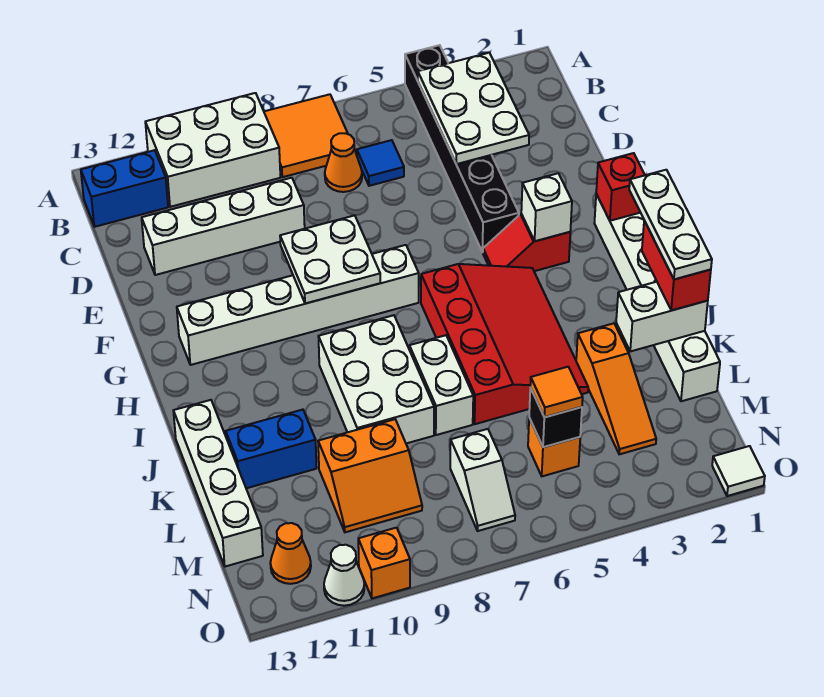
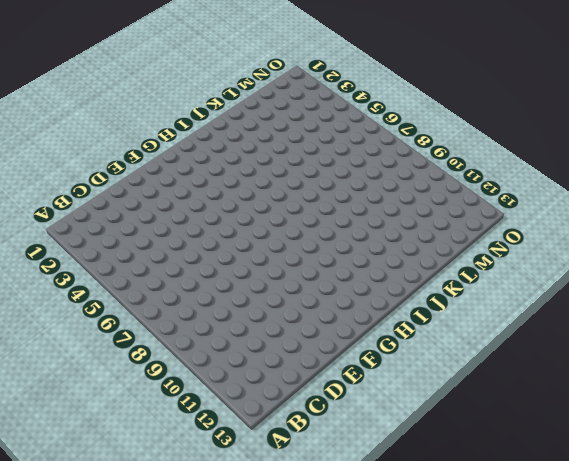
none -> black brick A4:F4 level 1
none -> orange tile A7:B8 level 1
none -> white brick A9:B11 level 1
none -> blue brick B12:B13 level 1

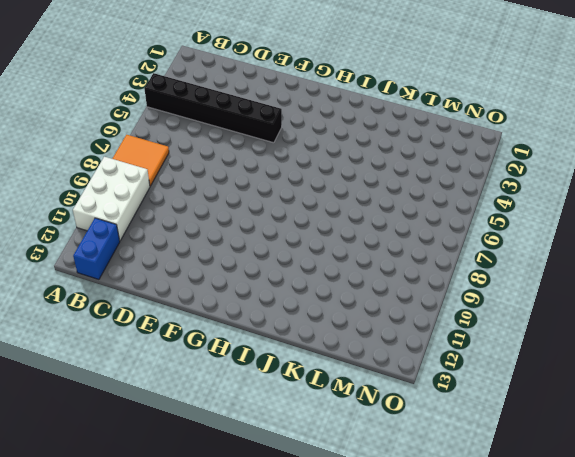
none -> blue tile C6 level 1
none -> orange cone C7 level 1
none -> white brick D9:D12 level 1
none -> white brick G1:L1 level 1

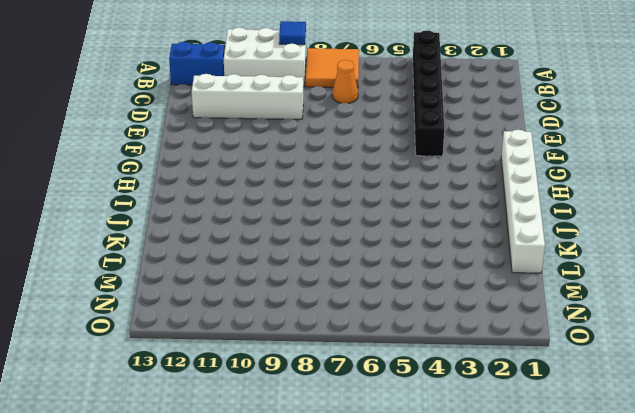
blue tile A9 level 2 -> blue tile C6 level 1
none -> red slope G3:G4 level 1 top 3
none -> white brick G7:G12 level 1
none -> red slope H4:K6 level 1 top 6
none -> white brick I8:K9 level 1

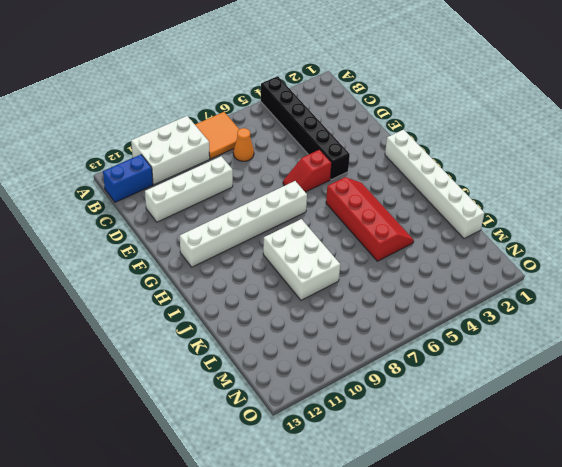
red slope F5:F6 level 1 top 5 -> red slope G3:G4 level 1 top 3
red slope H4:K5 level 1 top 5 -> red slope H4:K6 level 1 top 6
none -> blue tile C6 level 1
none -> white brick J7:K7 level 1
none -> white brick J13:M13 level 1
none -> orange slope K3:M3 level 1 top K

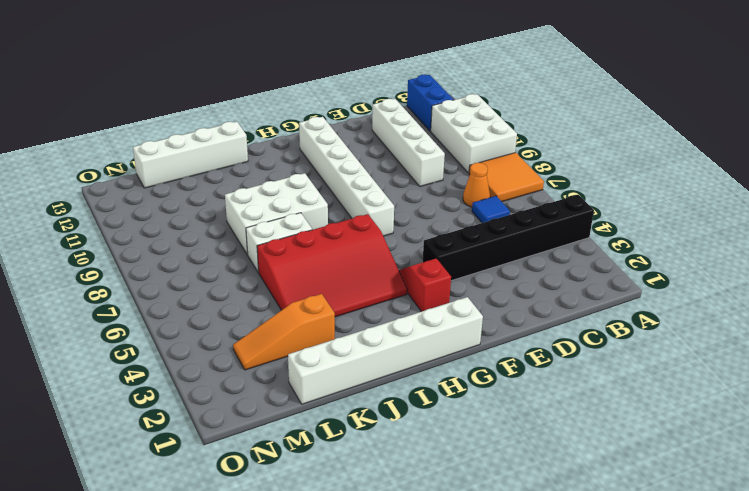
none -> blue brick K11:K12 level 1
none -> orange slope L9:M10 level 1 top L
none -> orange brick M5 level 1
none -> white slope M7:N7 level 1 top M

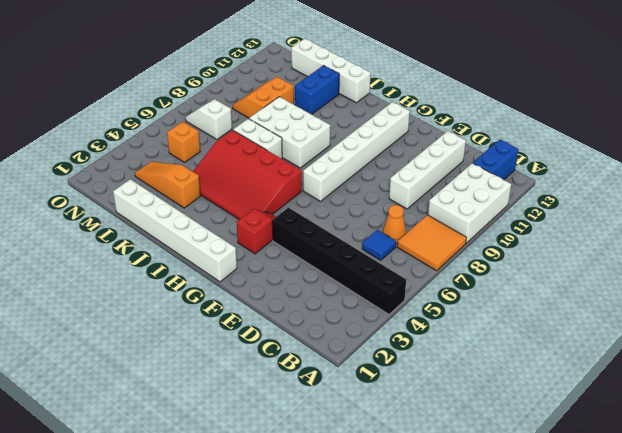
none -> orange cone N12 level 1
none -> white tile O1 level 1
none -> orange brick O10 level 1
none -> white cone O11 level 1

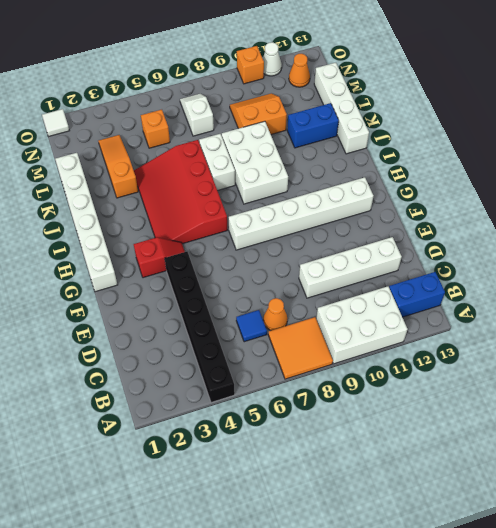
none -> white plate B3:D4 level 2
none -> white plate F8:G9 level 2
none -> red brick G1 level 2
none -> white brick G3 level 2

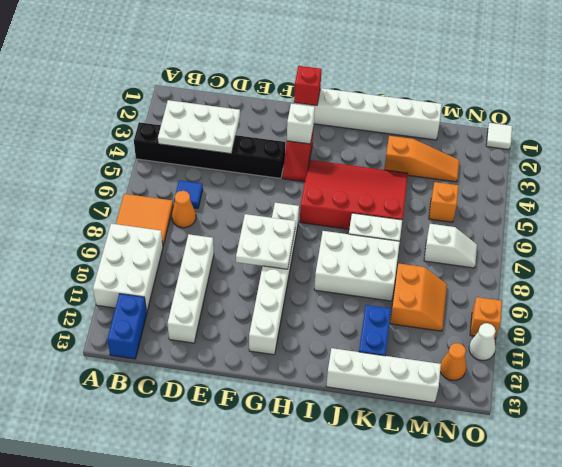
none -> white brick K1:K2 level 2
none -> black brick M5 level 2
none -> red brick J1:K1 level 3
none -> orange tile M5 level 3

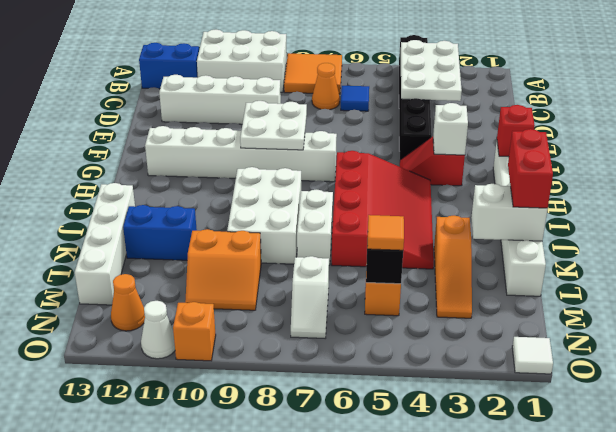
none -> white plate I1:K1 level 4

